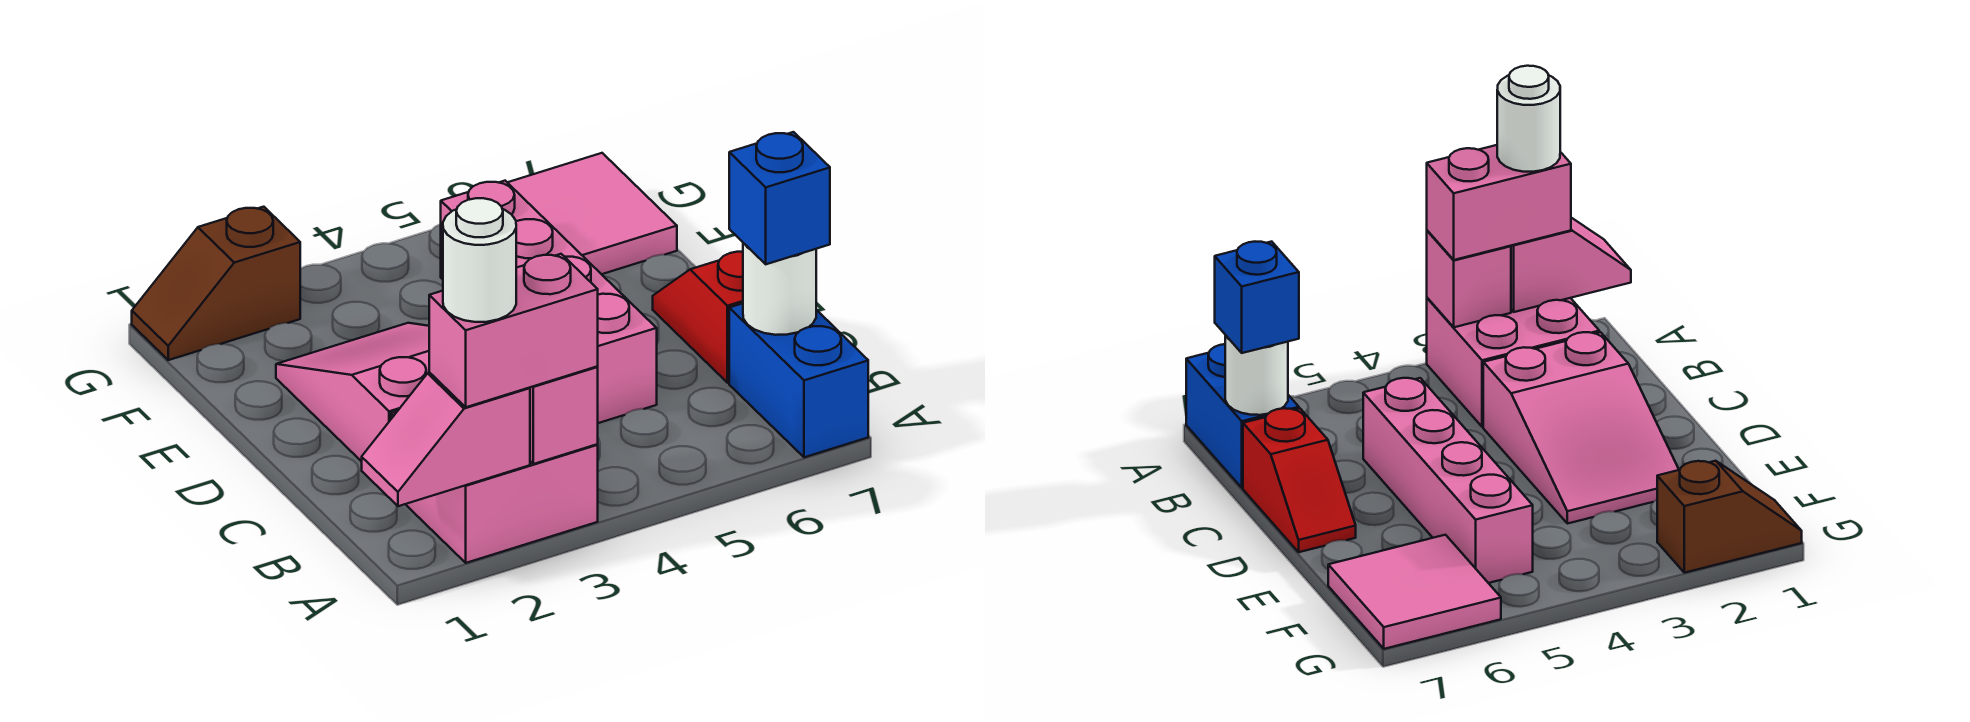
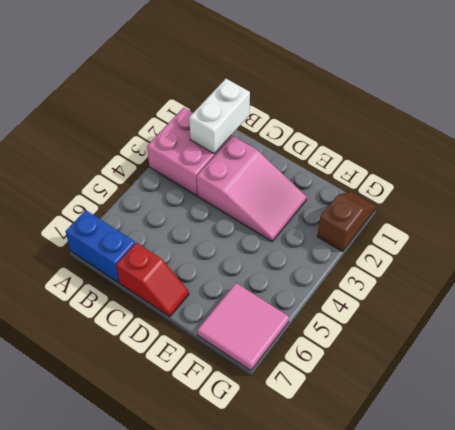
white brick B1:B2 level 2 -> none
none -> pink brick C5:F5 level 1
none -> pink slope A1:A2 level 2 top 2
none -> pink brick A3 level 2

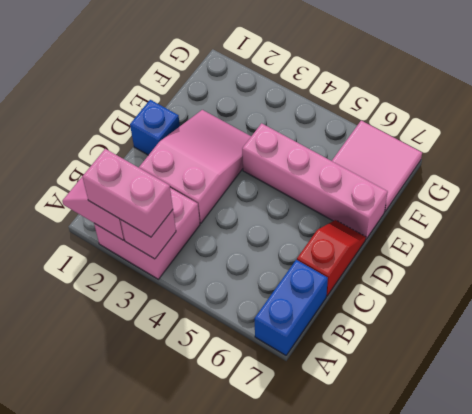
blue brick D1 level 1 -> blue brick B7 level 3
pink brick E4:E7 level 1 -> pink brick C5:F5 level 1
none -> brown slope G1:G2 level 1 top 2
none -> white round brick B7 level 2
none -> white round brick A2 level 4

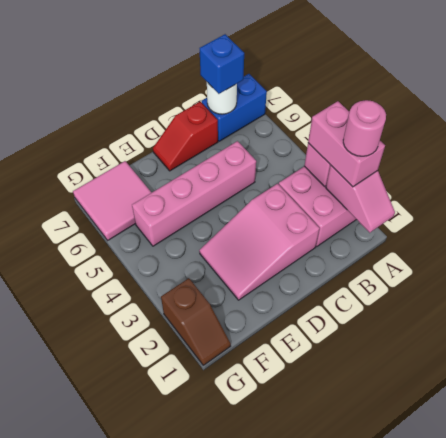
pink round brick A2 level 4 -> white round brick A2 level 4

